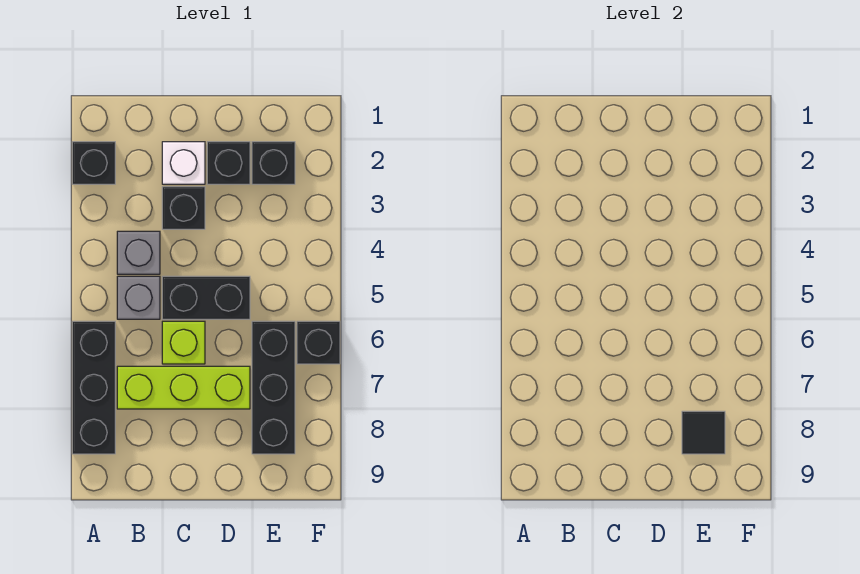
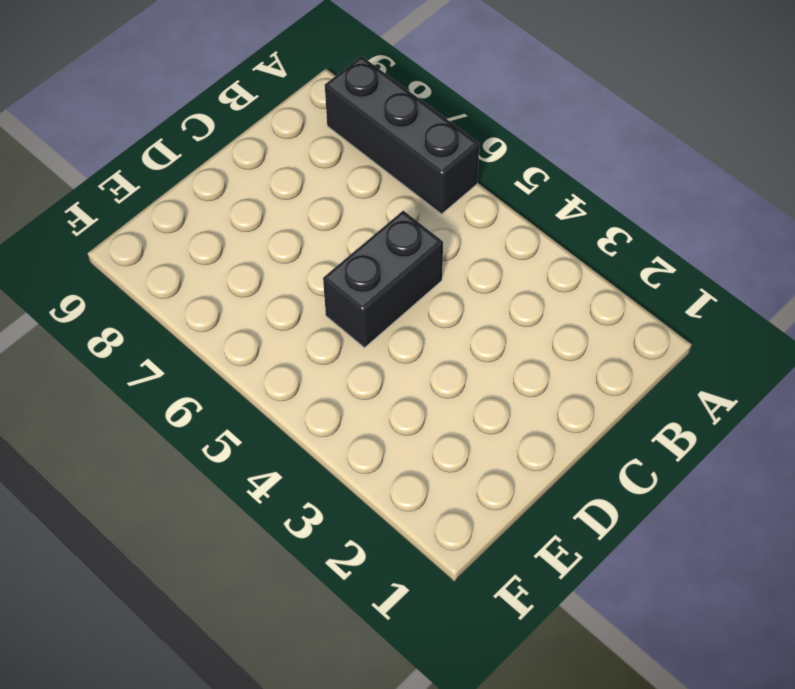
none -> black brick A2 level 1
none -> grey brick B4 level 1
none -> grey brick B5 level 1

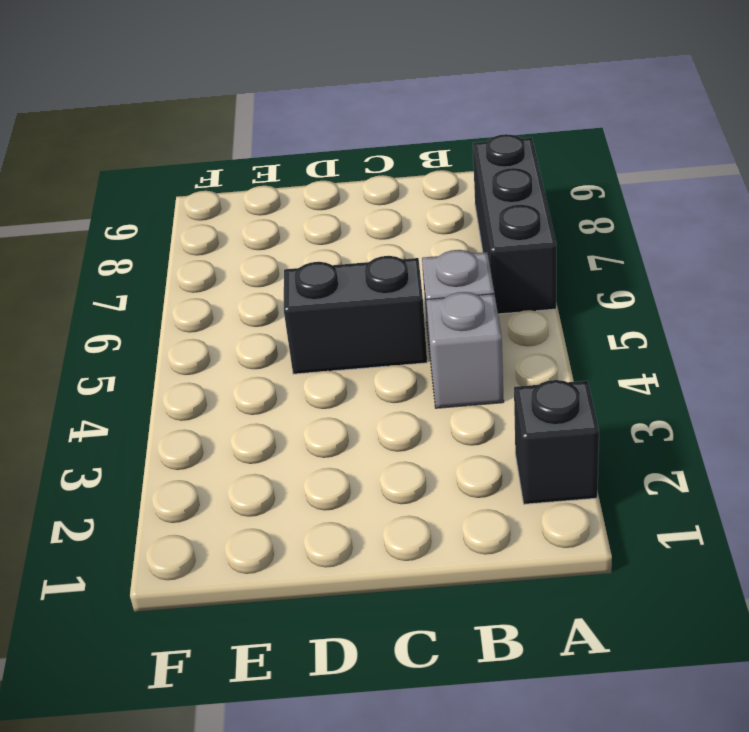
none -> lime brick B7:D7 level 1
none -> white brick C2 level 1
none -> black brick C3 level 1

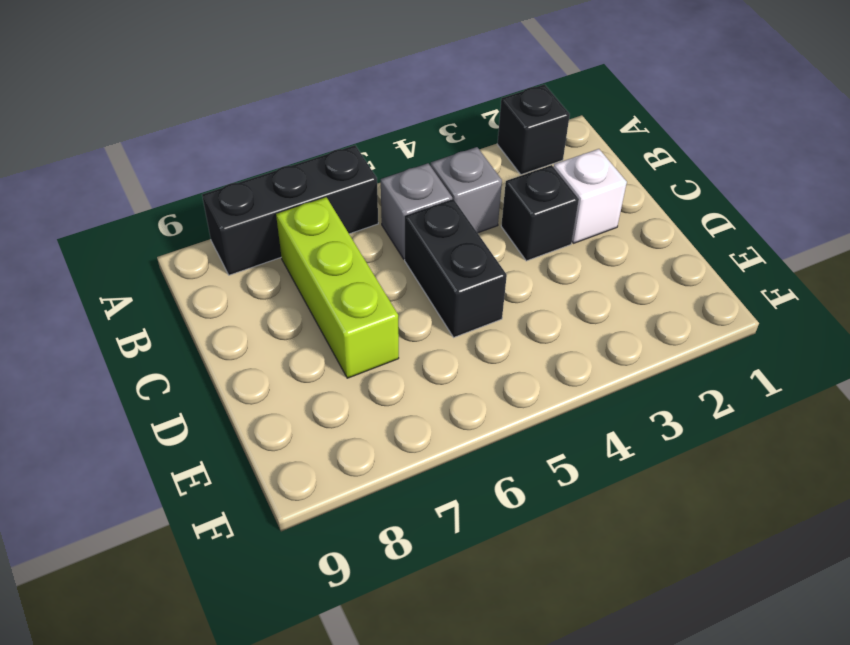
none -> lime brick C6 level 1
none -> black brick D2 level 1
none -> black brick E2 level 1

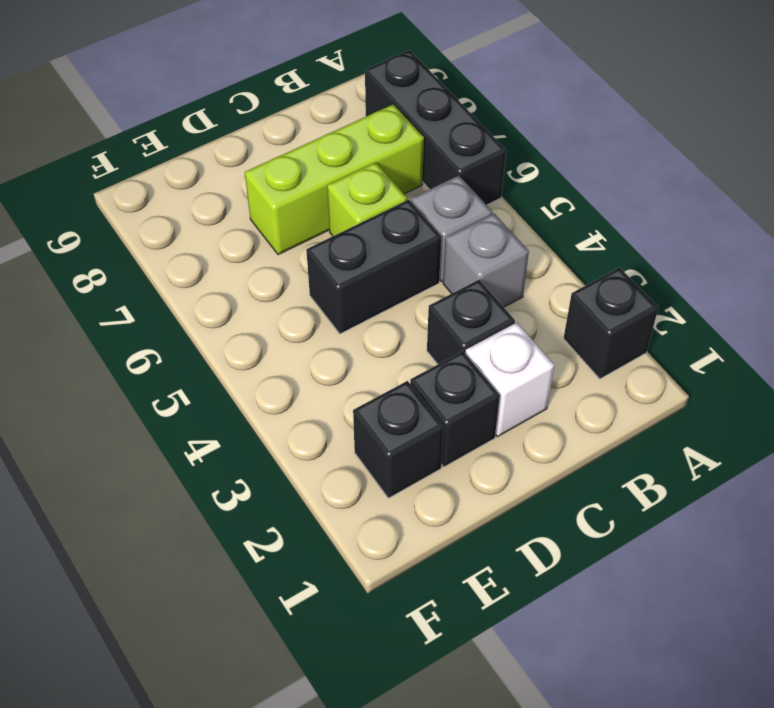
none -> black brick E6:E8 level 1
none -> black brick F6 level 1
none -> black tile E8 level 2

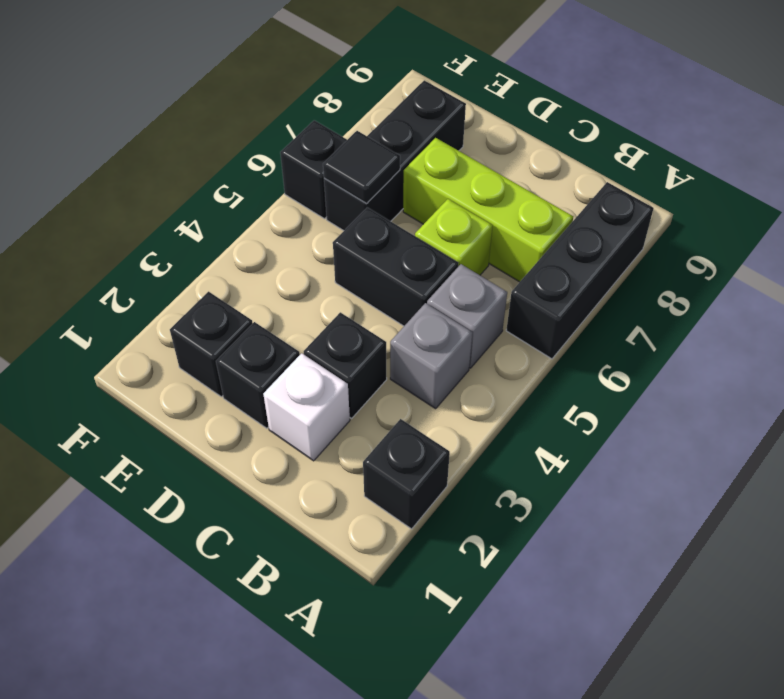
black tile E6 level 2 -> black tile E8 level 2

